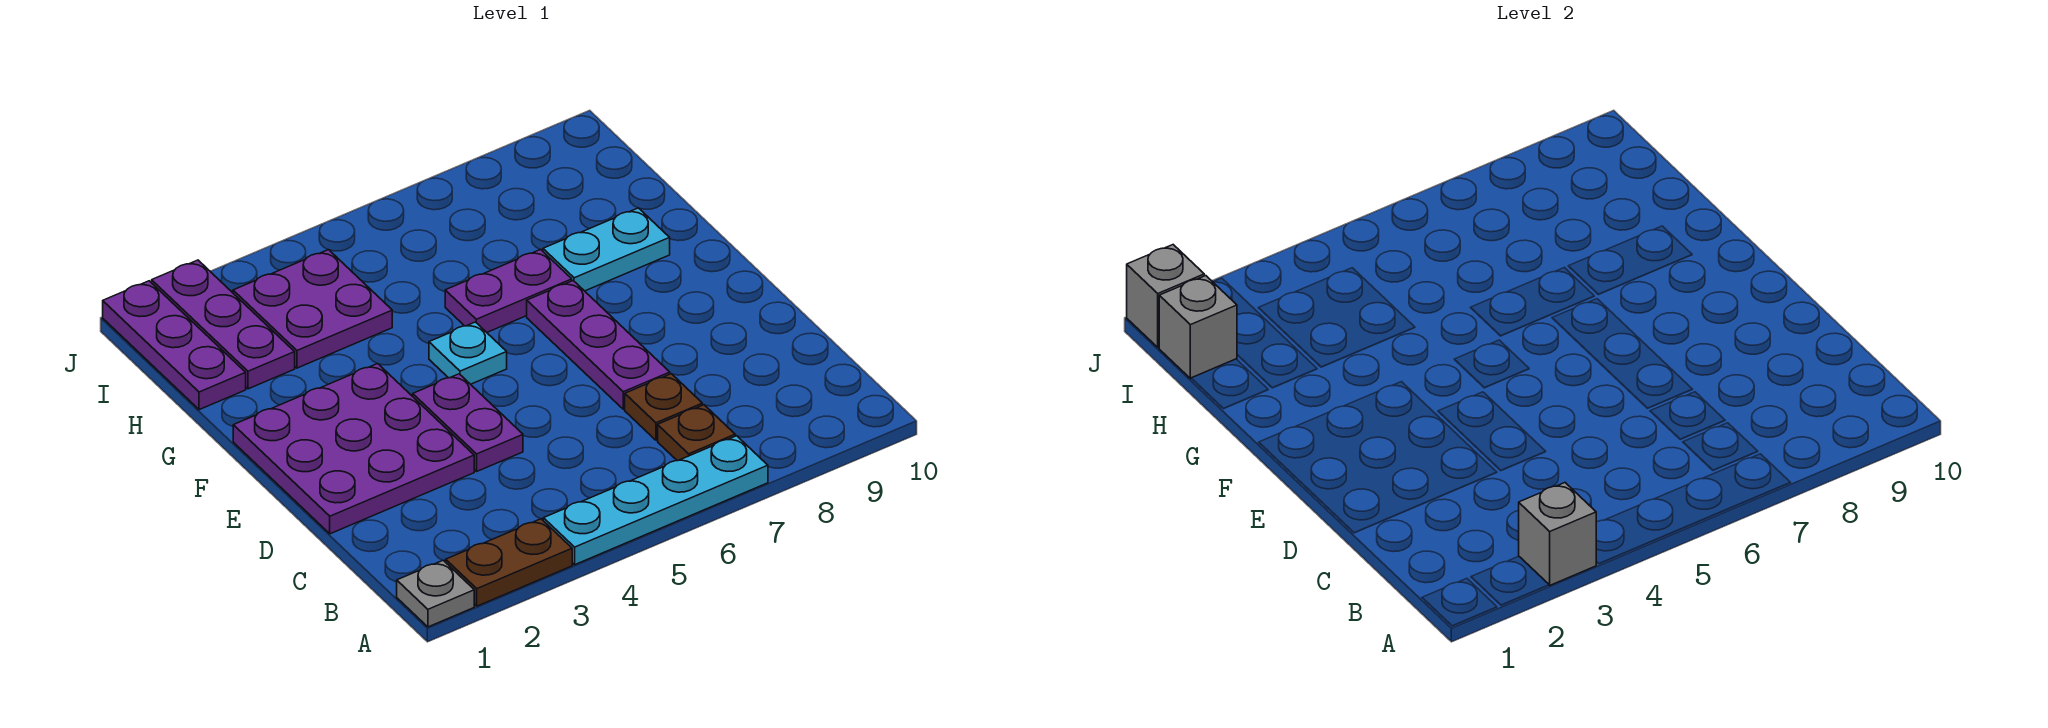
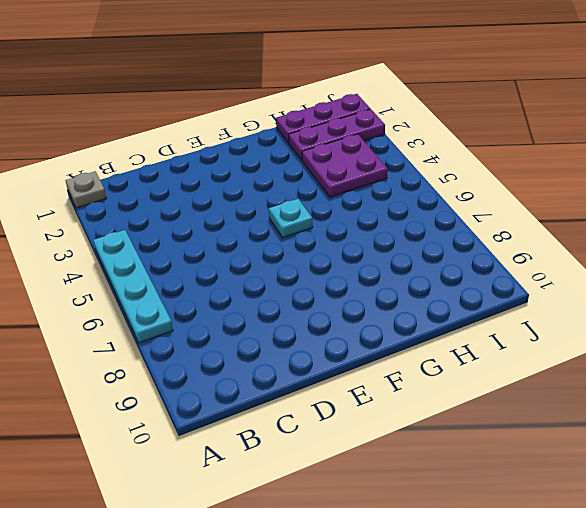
none -> brown plate A2:A3 level 1
none -> brown plate B7 level 1
none -> brown plate C7 level 1

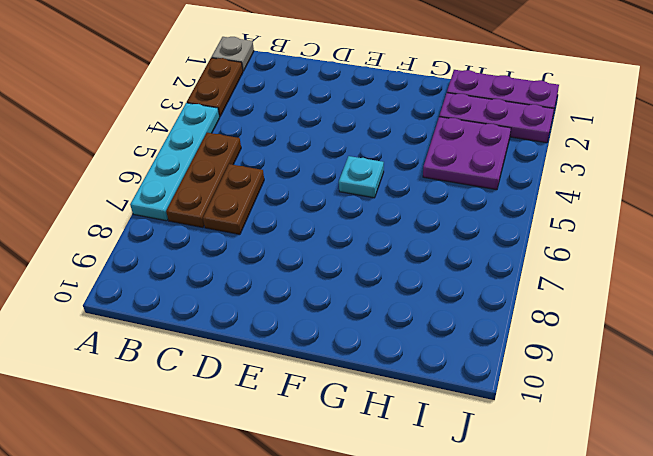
brown plate B5:B7 level 1 -> brown plate B7 level 1
brown plate C6:C7 level 1 -> brown plate C7 level 1
none -> purple plate D1:F3 level 1
none -> purple plate D4:E4 level 1
none -> purple plate D7:F7 level 1

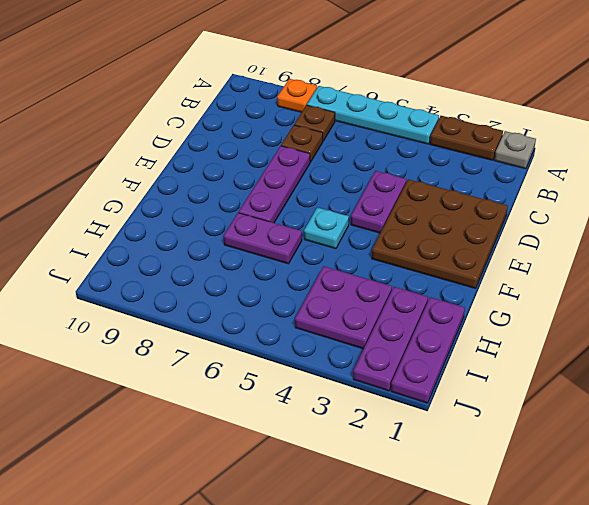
orange plate A8 level 1 -> none
brown plate D1:F3 level 1 -> purple plate D1:F3 level 1
none -> cyan plate G8:G9 level 1
none -> grey brick A3 level 2
none -> grey brick I1 level 2

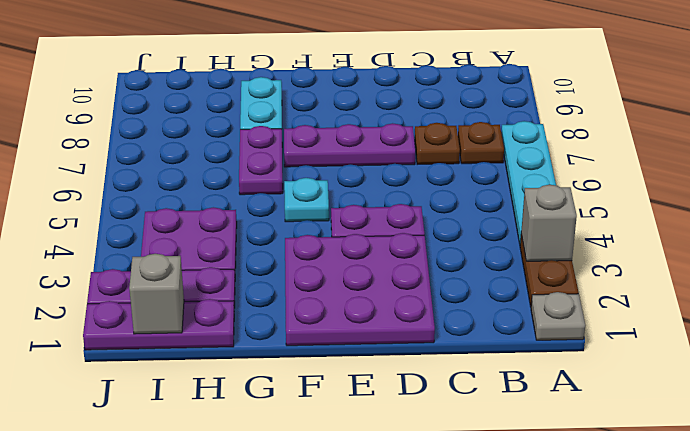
none -> grey brick J1 level 2

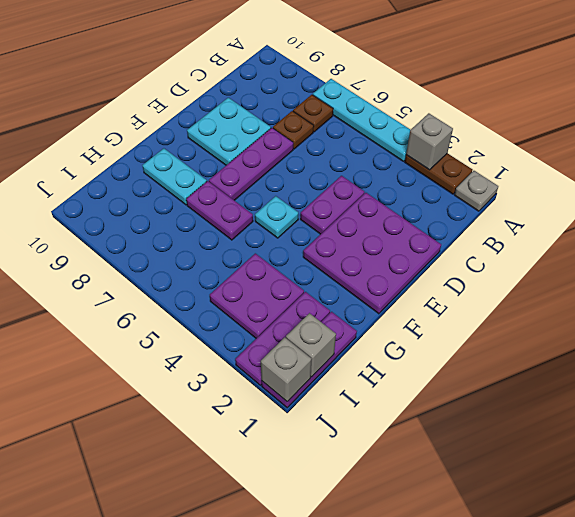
cyan plate D8:E9 level 1 -> none

